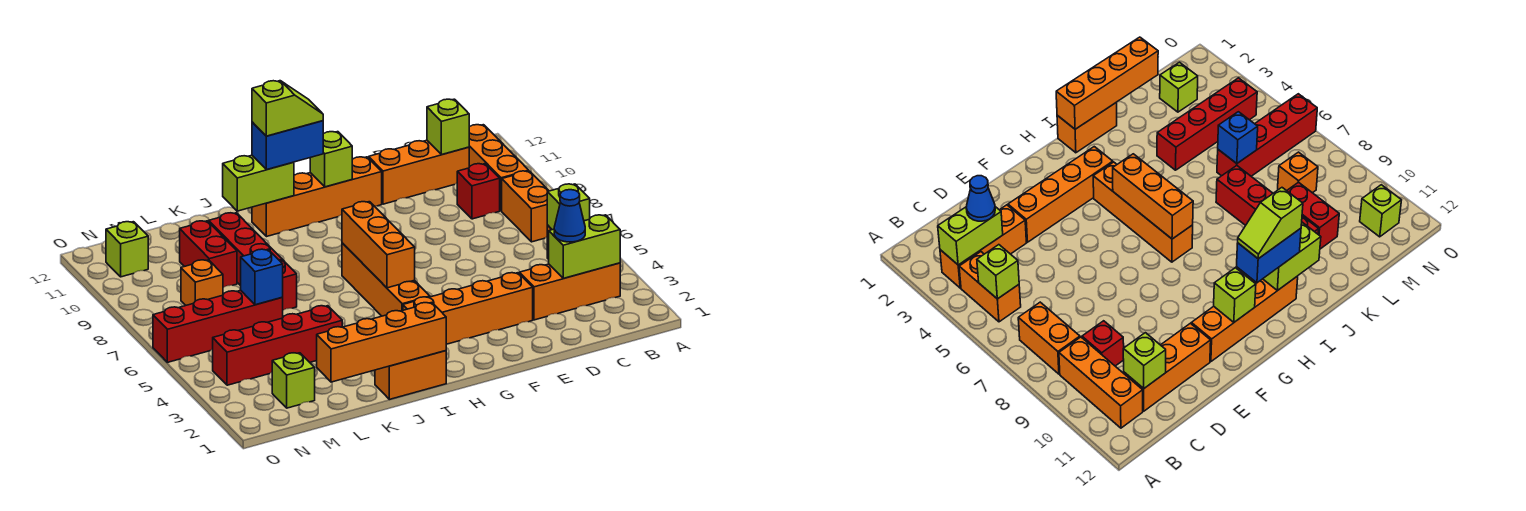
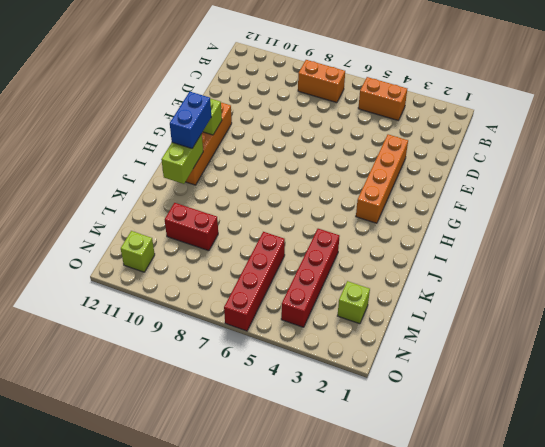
none -> orange brick B3:D3 level 1
none -> orange brick B9:B11 level 1
none -> red brick C9 level 1

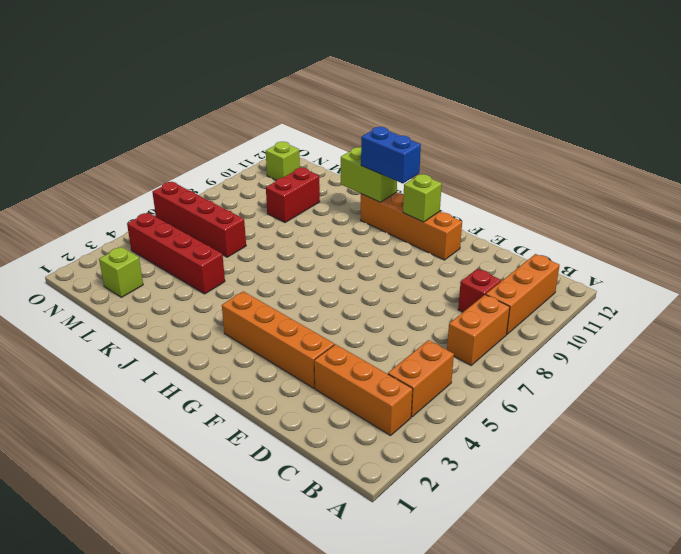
none -> orange brick C11:E11 level 1
none -> orange brick H4:H7 level 1
none -> orange brick I1:J1 level 1

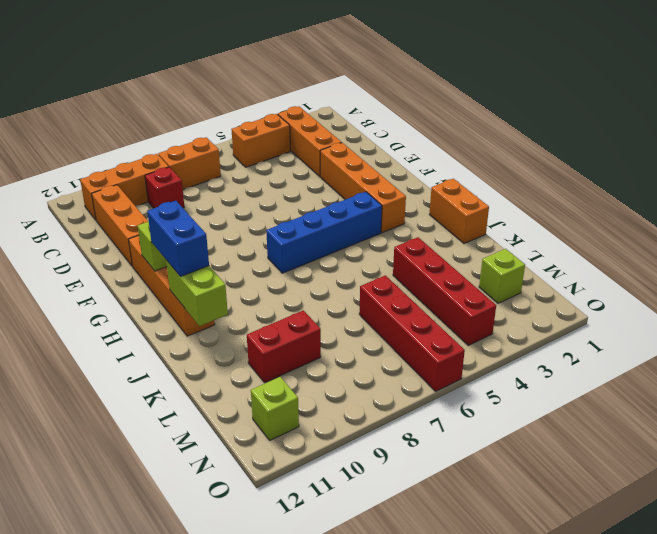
blue brick H4:H7 level 1 -> orange brick H4:H7 level 1
none -> red brick K7:K10 level 1
none -> orange brick M8 level 1
none -> lime brick B3:C3 level 2

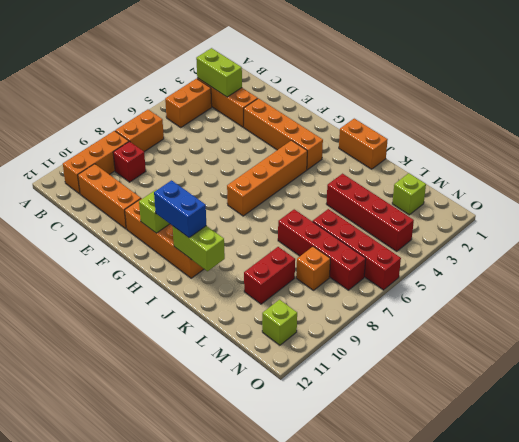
red brick K7:N7 level 1 -> red brick K7:K10 level 1
none -> lime brick B5 level 2
none -> lime brick C11 level 2
none -> orange brick H5:H7 level 2

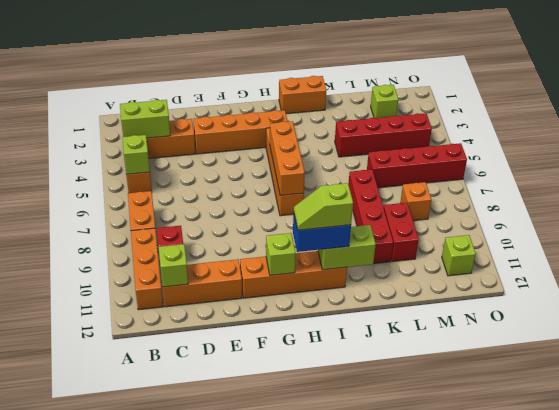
none -> orange brick I1:L1 level 2
none -> blue brick L6 level 2
none -> blue cone C3 level 3

